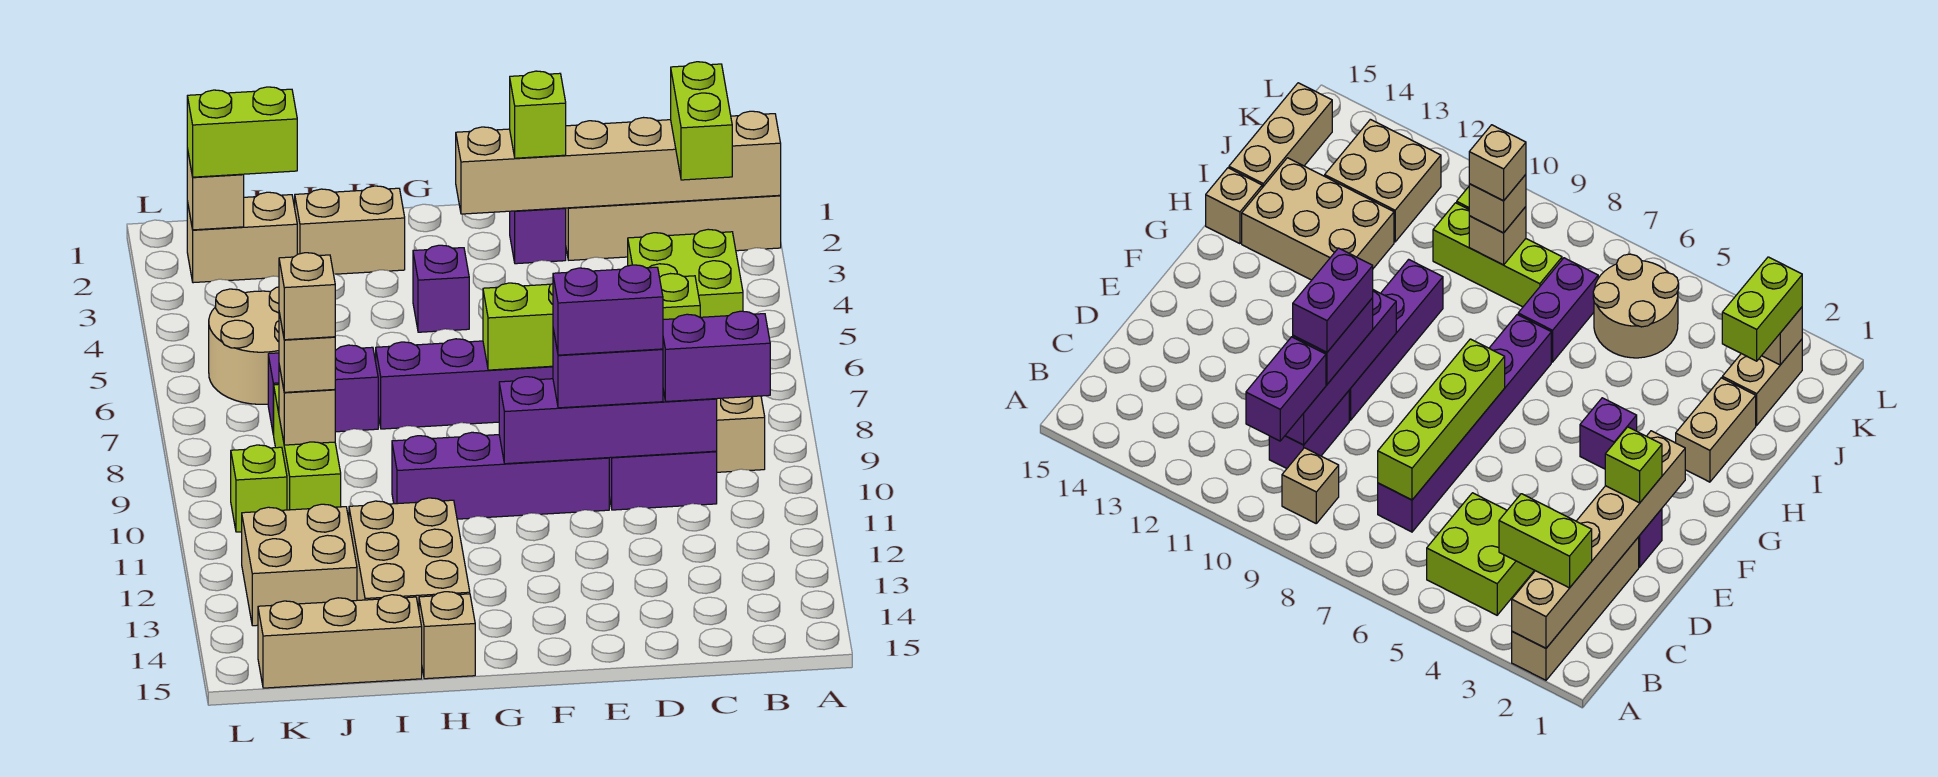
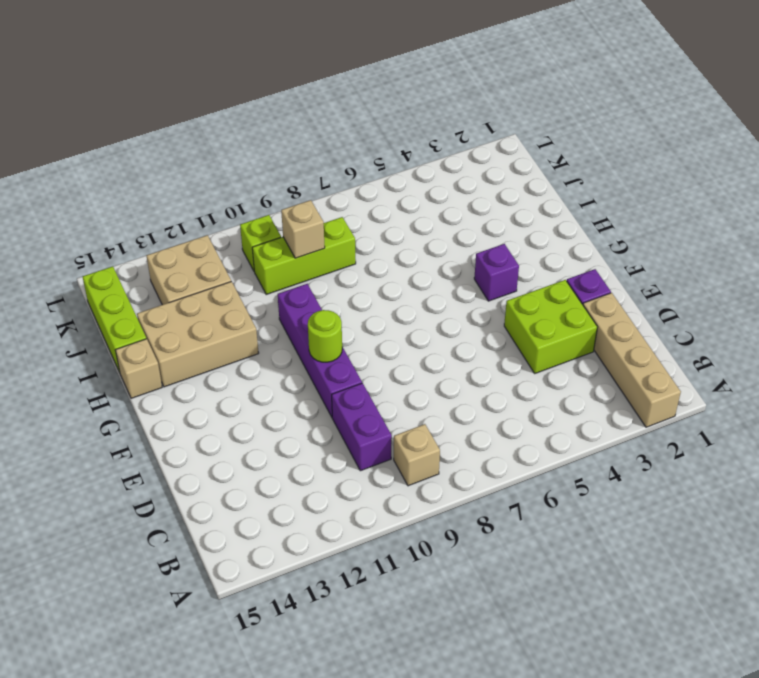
lime brick D3:E4 level 1 -> lime brick B4:C5 level 1
lime round brick F10 level 2 -> purple brick C10:F10 level 2
lime brick I15:K15 level 1 -> tan brick I15:K15 level 1
none -> purple brick C7:H7 level 1
none -> tan brick H2:I2 level 1
none -> purple brick I7:J7 level 1
none -> tan brick J2:K2 level 1

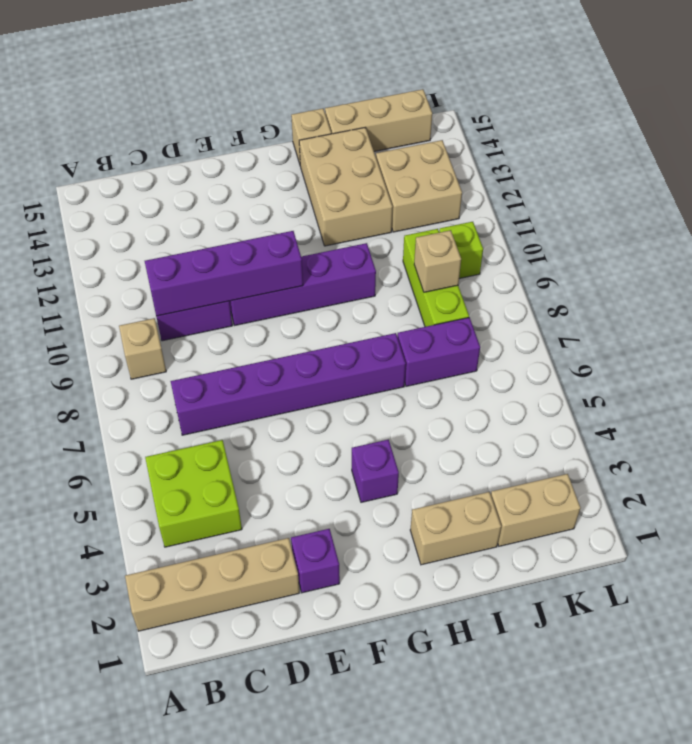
none -> tan round brick J5:K6 level 1
none -> tan brick A2:F2 level 2
none -> lime brick C7:F7 level 2
none -> tan brick K2 level 2

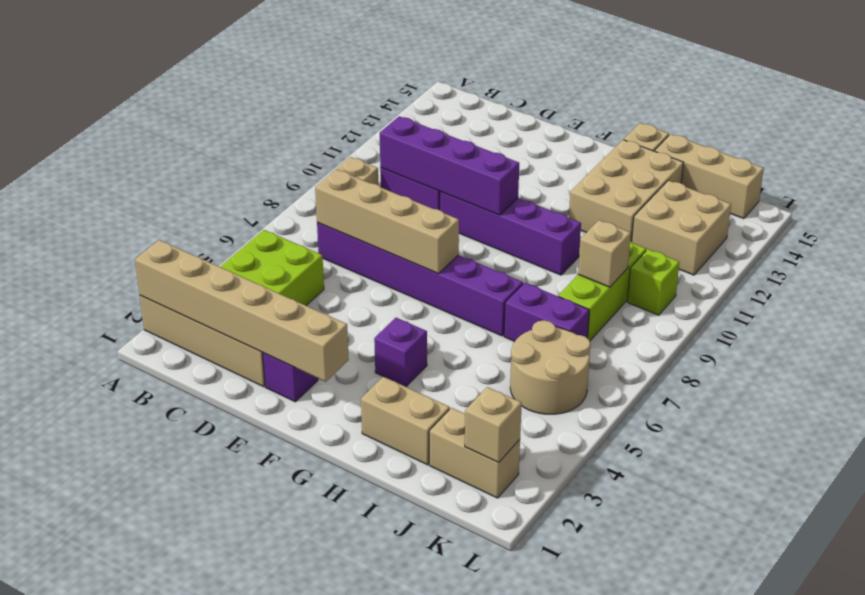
tan brick C7:F7 level 2 -> lime brick C7:F7 level 2
none -> lime brick B2:B3 level 3
none -> purple brick B10:C10 level 3
none -> purple brick D10:E10 level 3
none -> lime brick E2 level 3

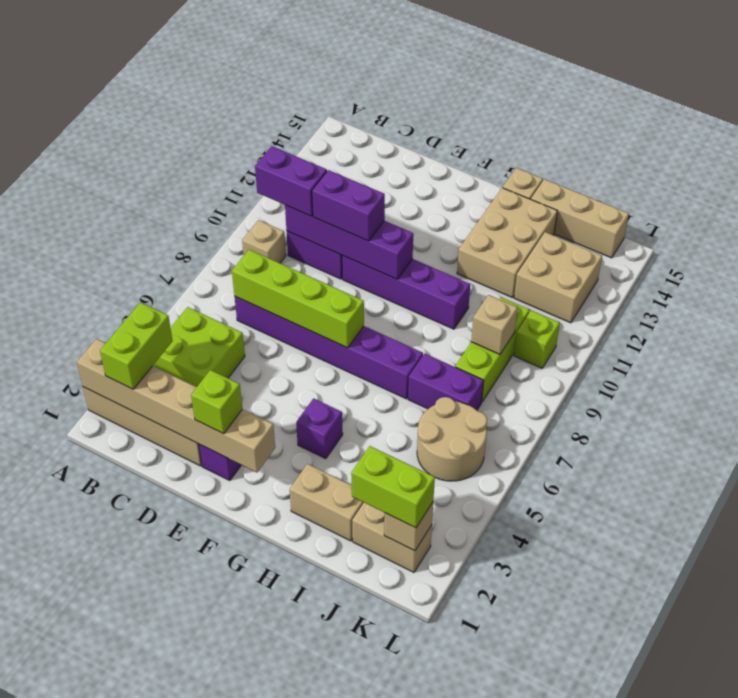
none -> tan brick J9 level 3
none -> purple brick D10:E10 level 4
none -> tan brick J9 level 4

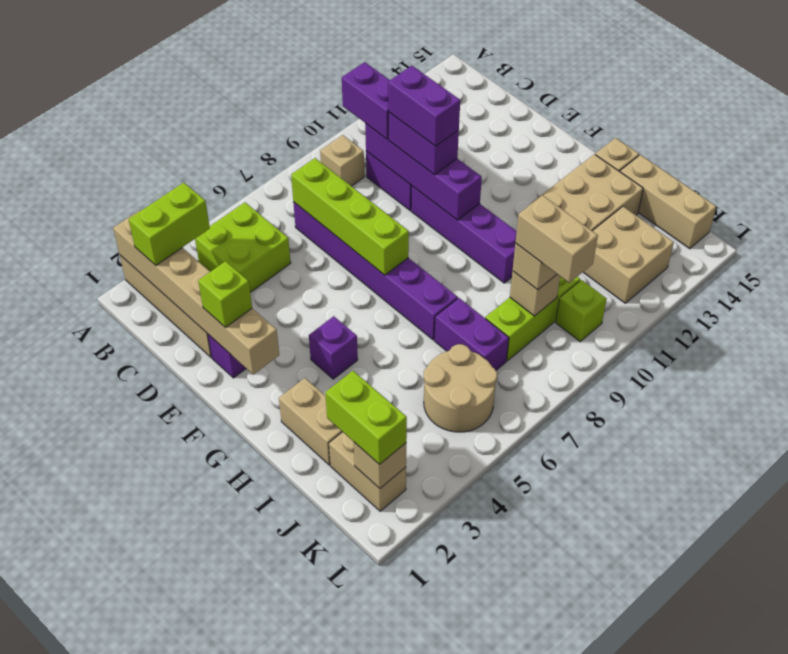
tan brick J9:K9 level 4 -> tan brick J9 level 4

